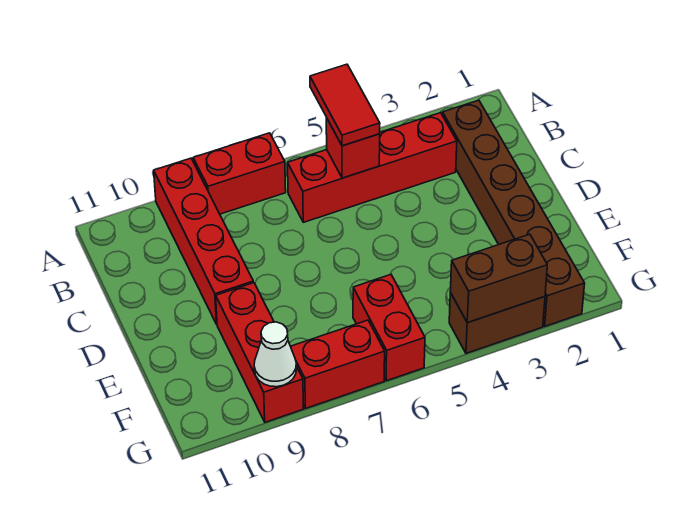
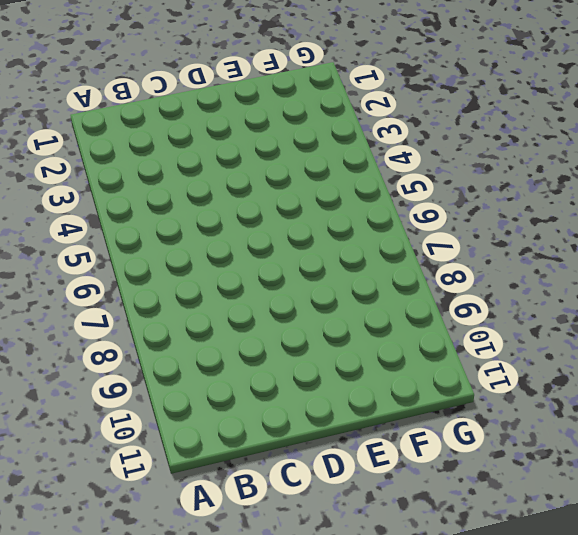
none -> red brick A7:A8 level 1
none -> red brick A9:D9 level 1
none -> brown brick B2:G2 level 1

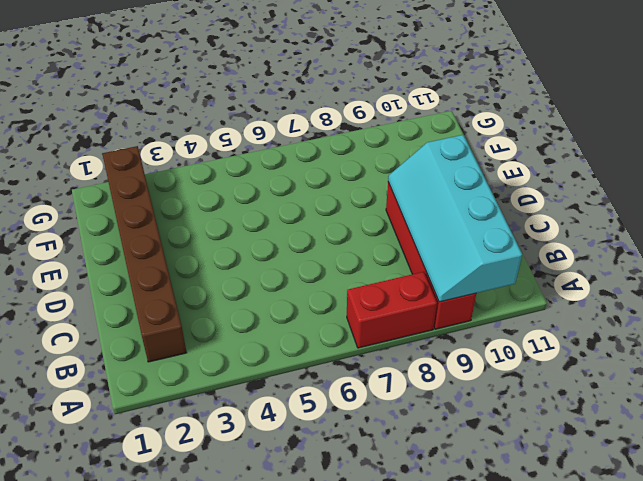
cyan slope A9:D10 level 2 top 10 -> none
none -> red brick B3:B6 level 1
none -> red brick E9:G9 level 1
none -> red brick F6:G6 level 1

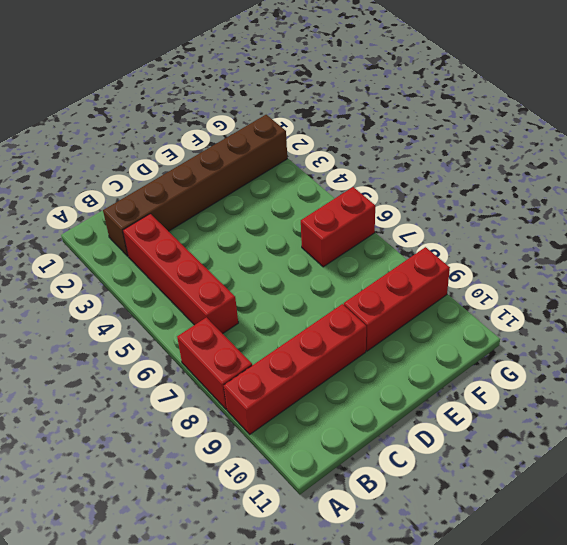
none -> brown brick G3:G4 level 1
none -> red brick G7:G8 level 1
none -> red brick B5 level 2

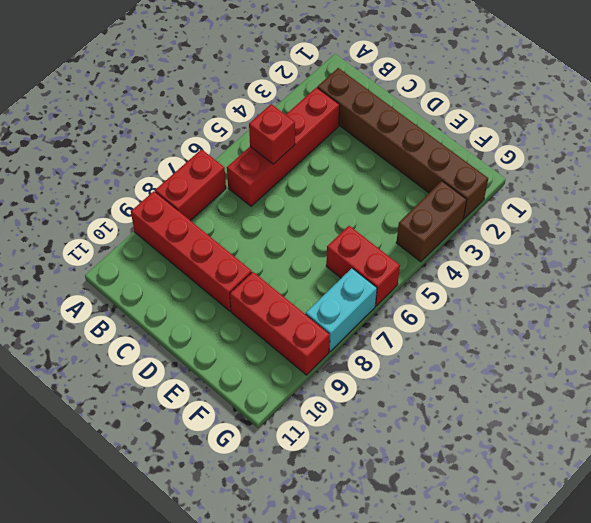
cyan brick G7:G8 level 1 -> red brick G7:G8 level 1
none -> brown brick G3:G4 level 2
none -> white cone G9 level 2
none -> red tile A5:B5 level 3

